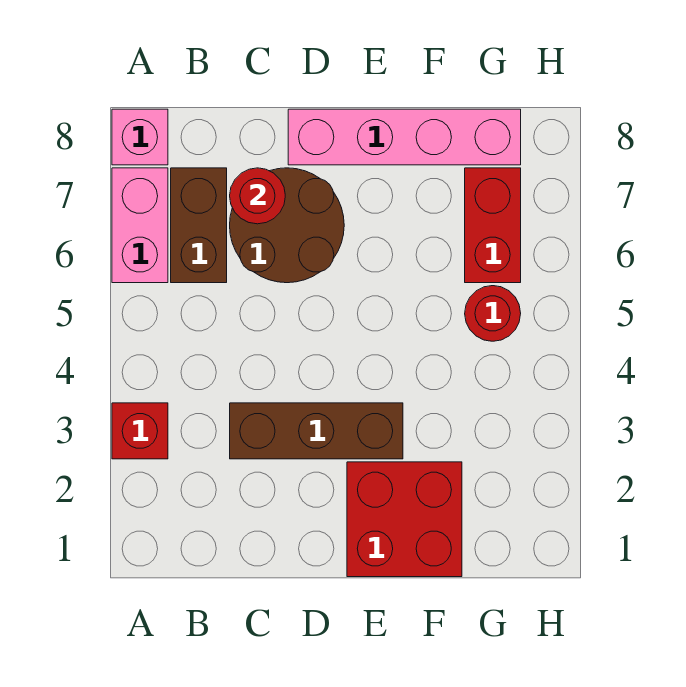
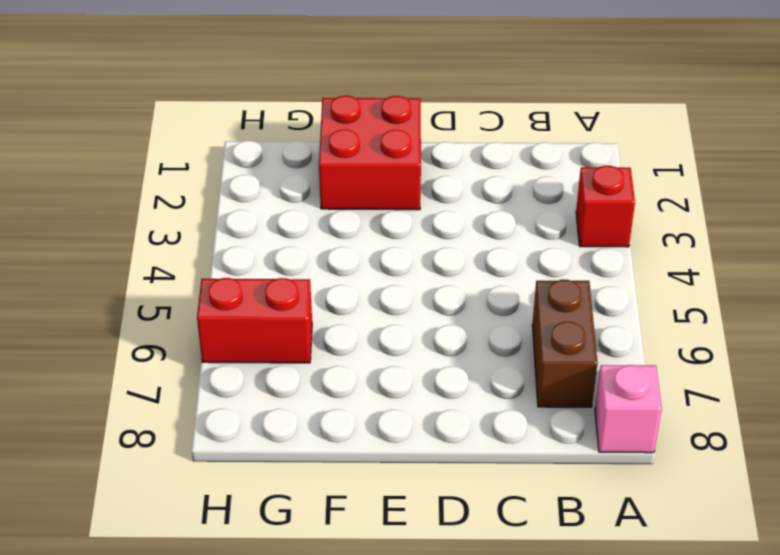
red brick G6:H6 level 1 -> red brick G6:G7 level 1
none -> pink brick A6:A7 level 1
none -> brown brick C3:E3 level 1

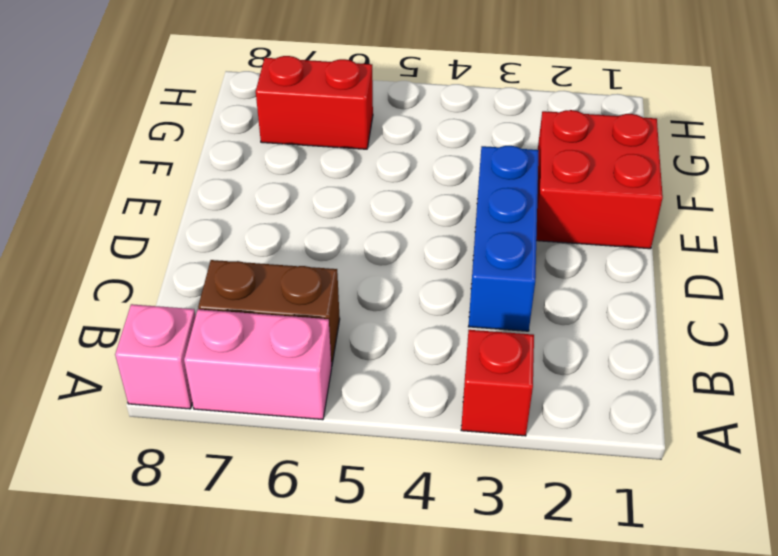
blue brick C3:E3 level 1 -> brown brick C3:E3 level 1
none -> brown round brick C6:D7 level 1
none -> pink brick D8:G8 level 1

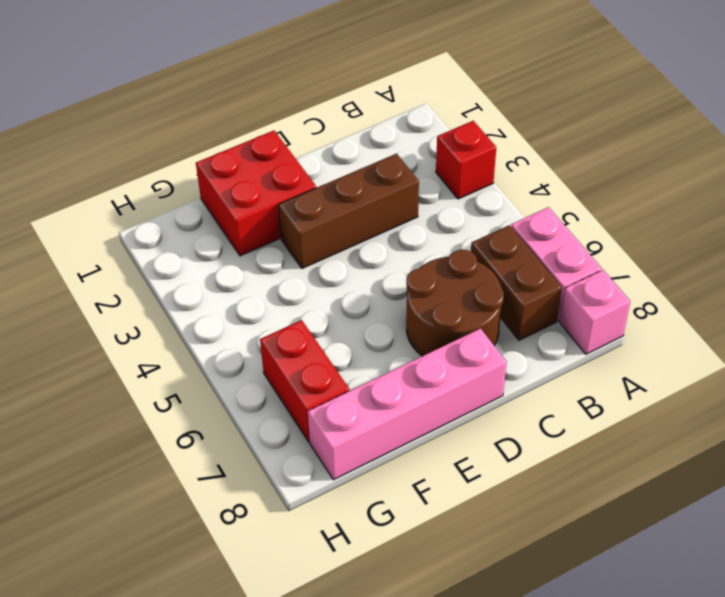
none -> red round brick G5 level 1
none -> red round brick C7 level 2

